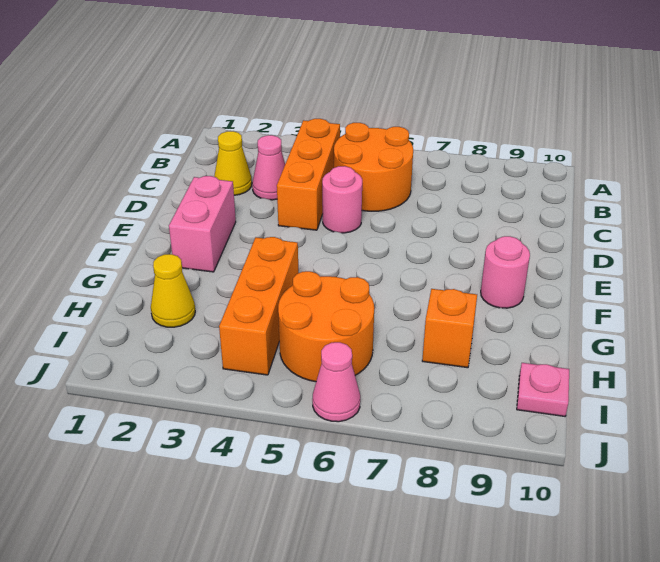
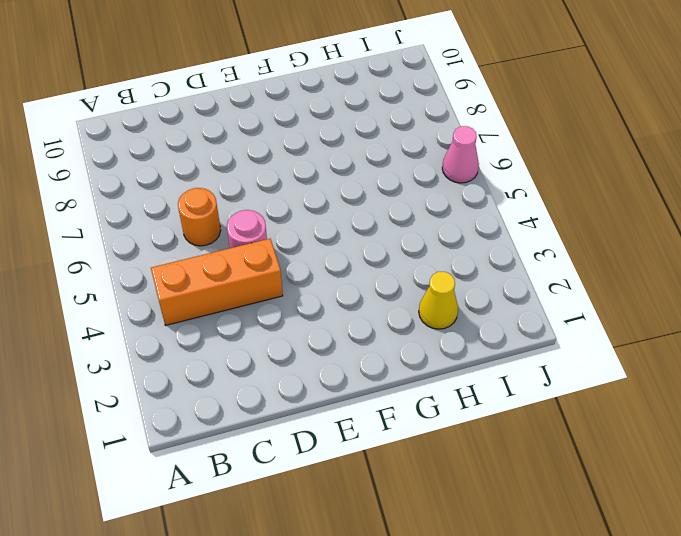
orange round brick C6 level 1 -> orange round brick B5:C6 level 1
none -> yellow cone C2 level 1
none -> pink cone C3 level 1
none -> pink brick E2:F2 level 1

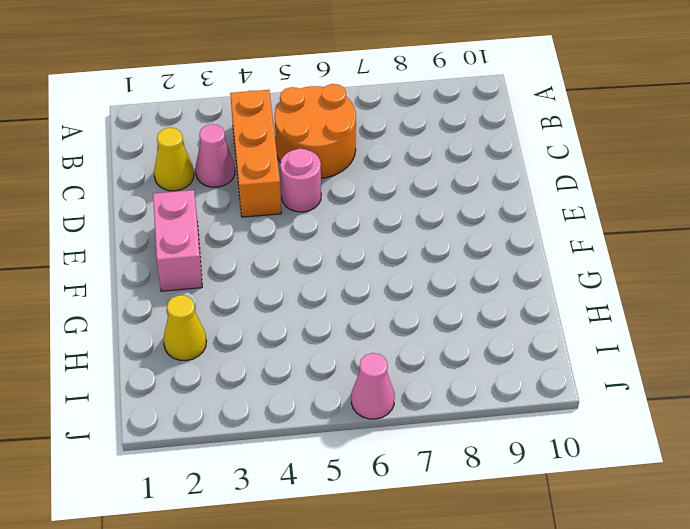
none -> pink round brick F9 level 1
none -> orange brick G4:I4 level 1
none -> orange round brick H5:I6 level 1

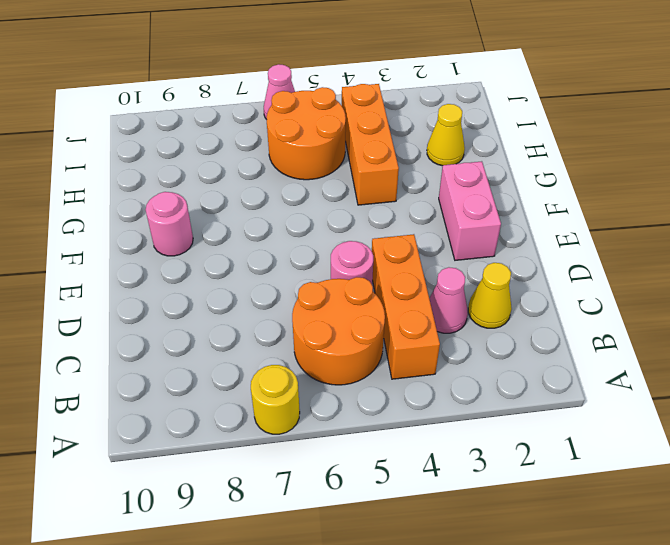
yellow round brick A7 level 1 -> none
none -> orange brick H8 level 1
none -> pink plate I10 level 1

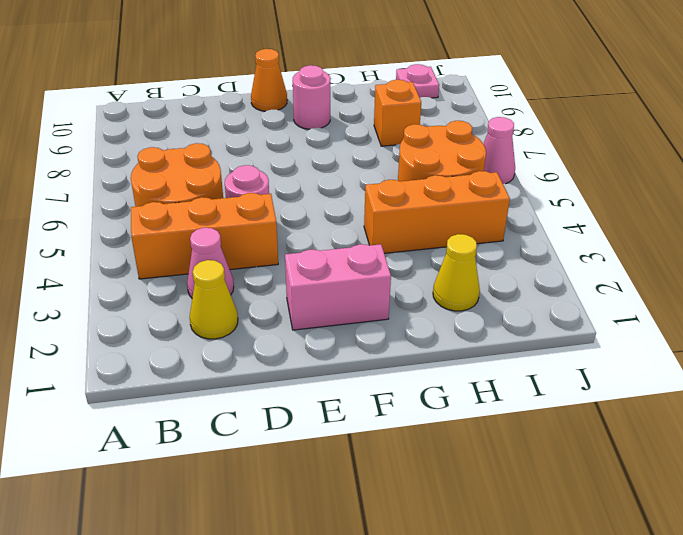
orange cone E10 level 1 -> none

